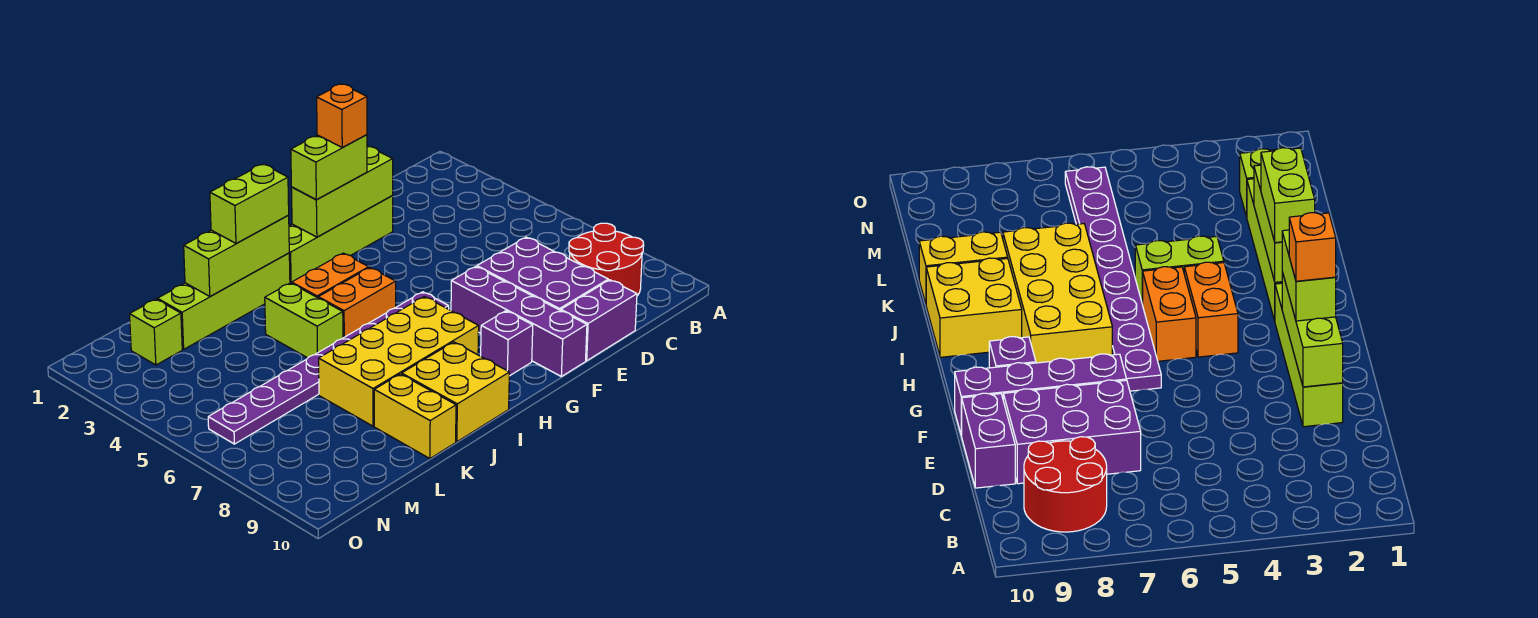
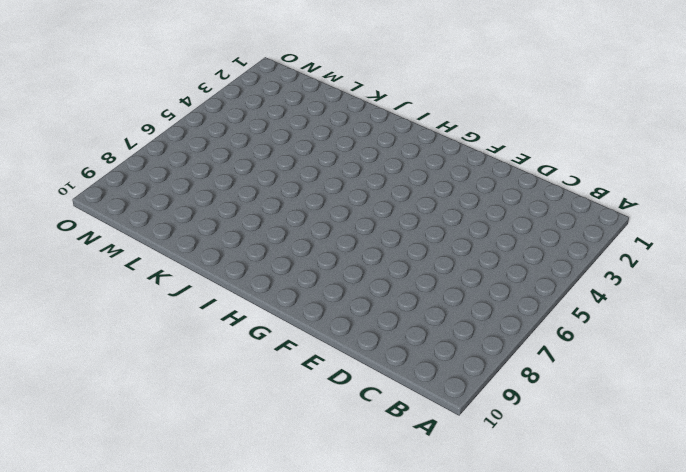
none -> red round brick B8:C9 level 1
none -> purple brick D7:E9 level 1
none -> purple brick D10:E10 level 1

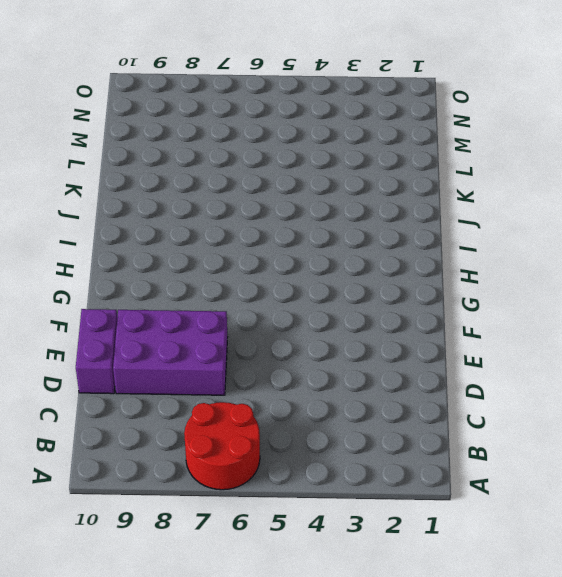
red round brick A6:B7 level 1 -> red round brick B8:C9 level 1
none -> lime brick E2:H2 level 1
none -> purple brick F7:F10 level 1
none -> purple plate G6:N6 level 1

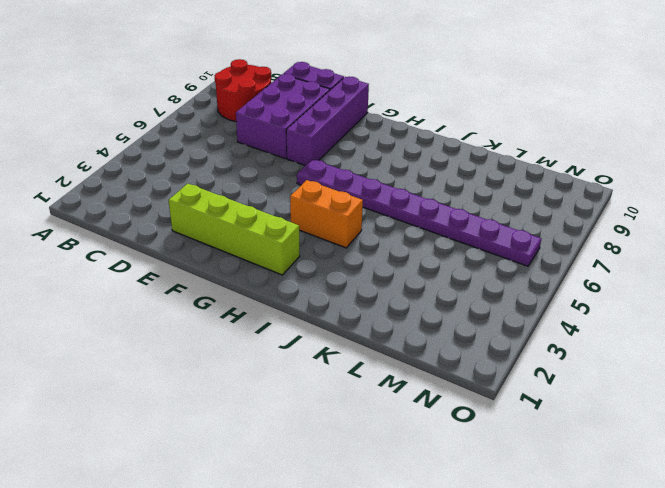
none -> purple brick G9 level 1
none -> orange brick H5:I5 level 1
none -> yellow brick H7:K8 level 1

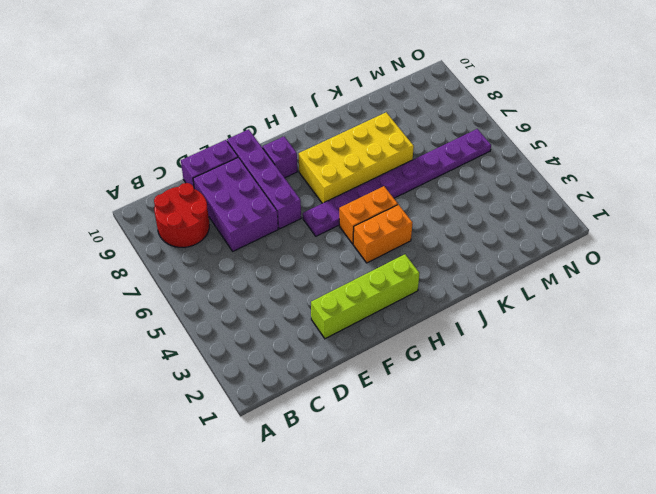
none -> lime brick I2:L2 level 1
none -> yellow brick I9:J10 level 1
none -> lime brick J4:J5 level 1

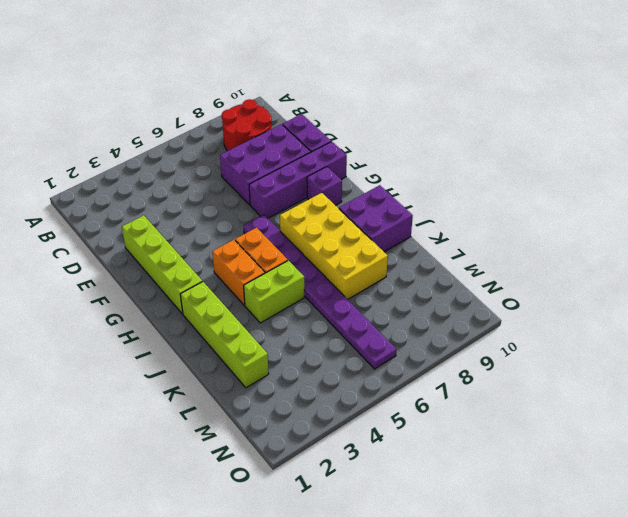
purple brick I9:J10 level 1 -> yellow brick I9:J10 level 1
none -> yellow brick K9:K10 level 1
none -> lime brick M2 level 1
none -> lime brick E2:G2 level 2

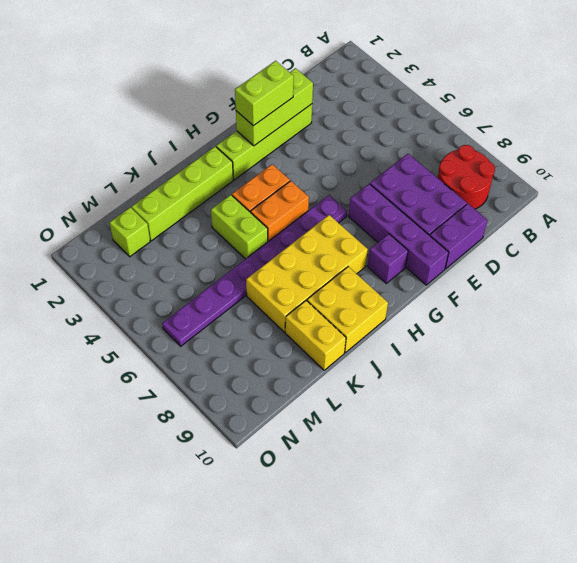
none -> lime brick I2:K2 level 2
none -> lime brick I2:J2 level 3
none -> orange brick F2 level 4

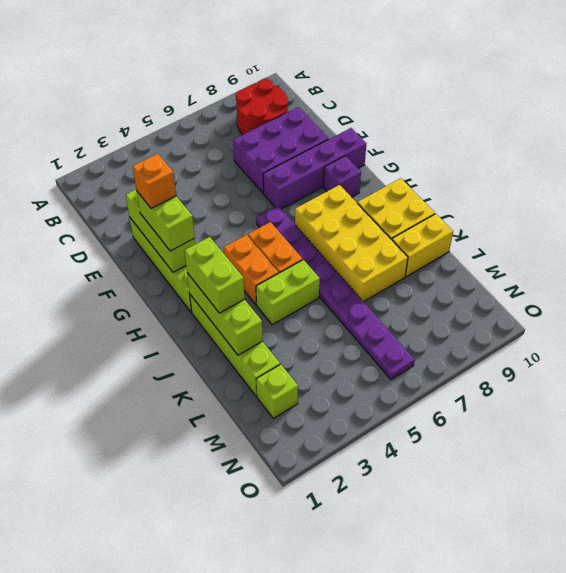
none -> purple brick D10:E10 level 1

